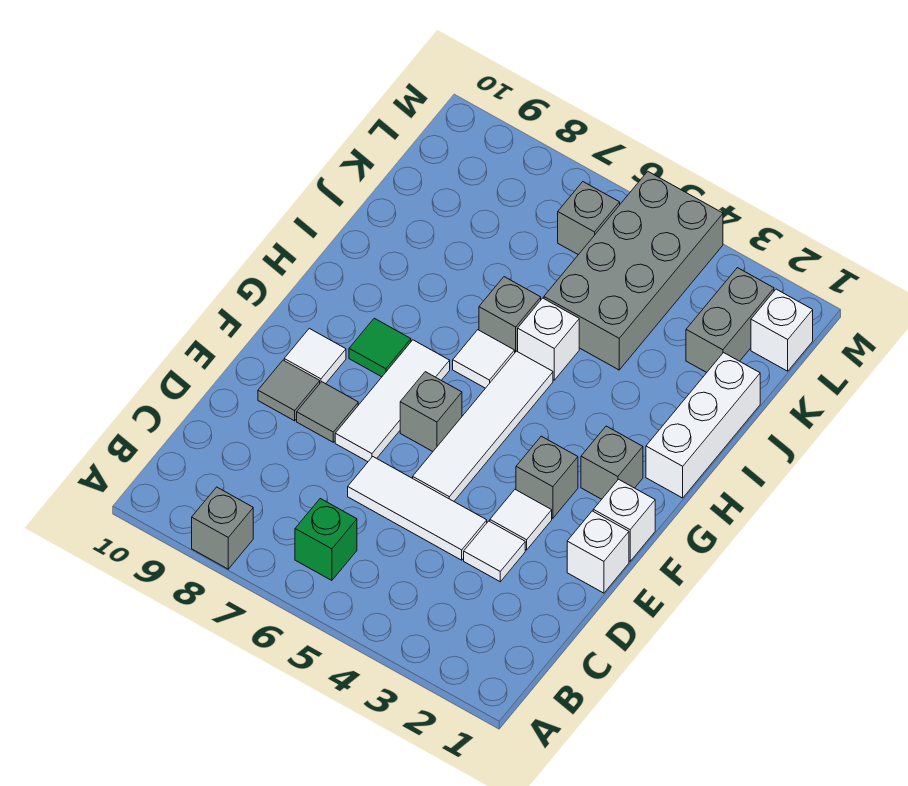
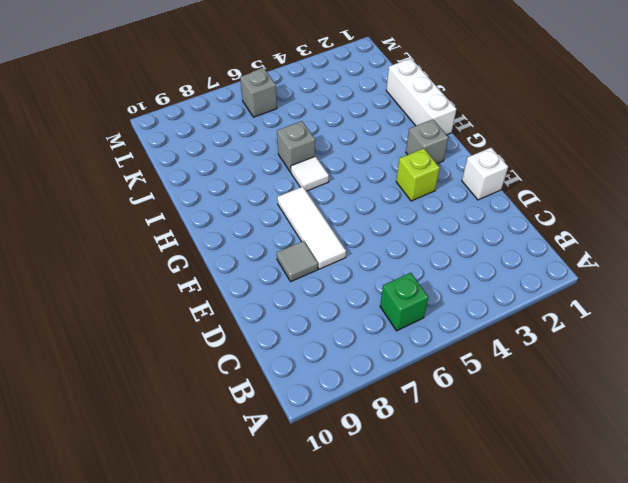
lime brick F3 level 1 -> grey brick F3 level 1
none -> grey brick A8 level 1
none -> white tile D3 level 1
none -> white tile D4:D6 level 1

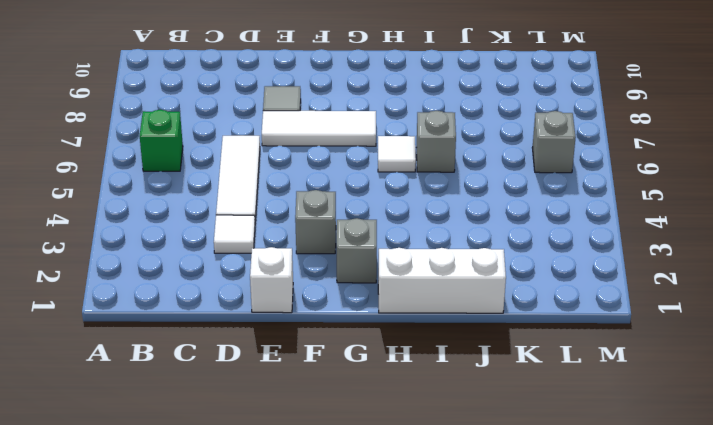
none -> grey brick A8 level 1
none -> white tile E3 level 1
none -> white tile E5:H5 level 1

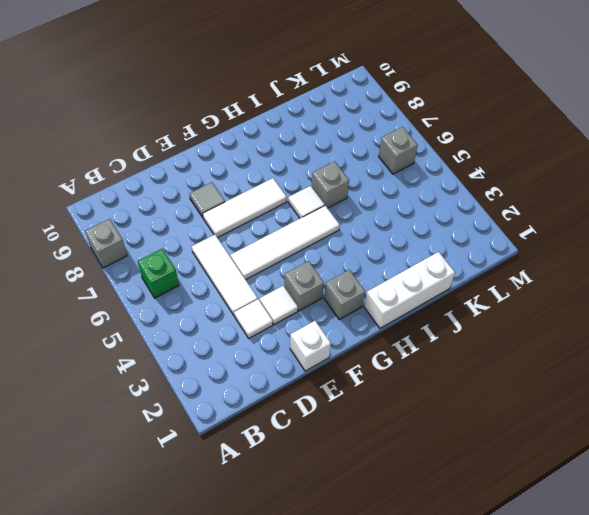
none -> grey tile E9 level 1
none -> white brick F1 level 1
none -> grey brick F6 level 1

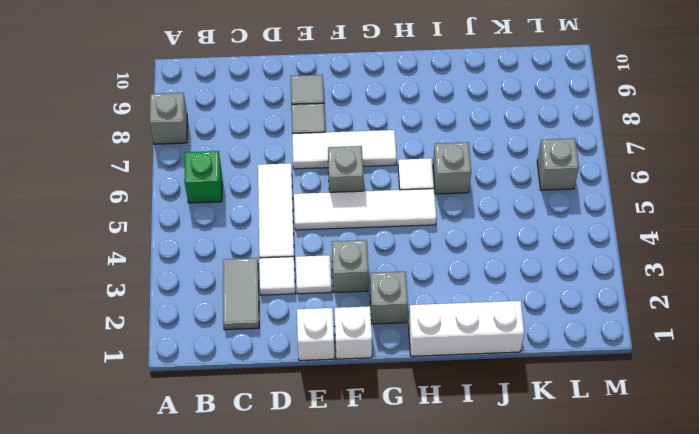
grey tile C2:C3 level 1 -> none
none -> white tile F9 level 1
none -> green tile G8 level 1
none -> white brick I5 level 1

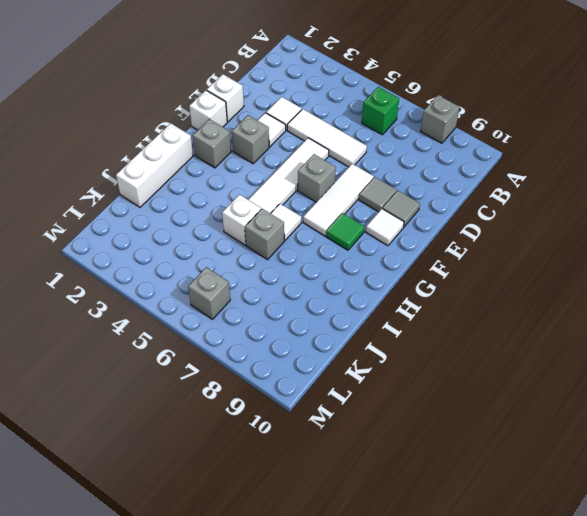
none -> grey brick J4:M5 level 1
none -> grey brick K2:L2 level 1
none -> white brick L1 level 1

